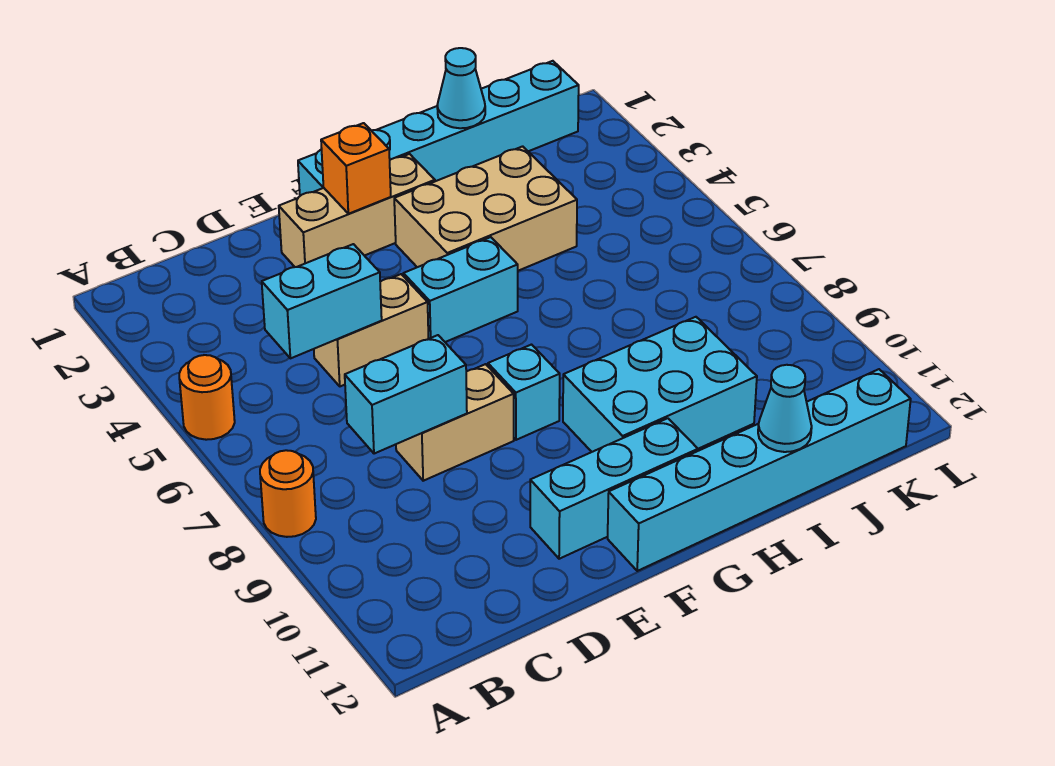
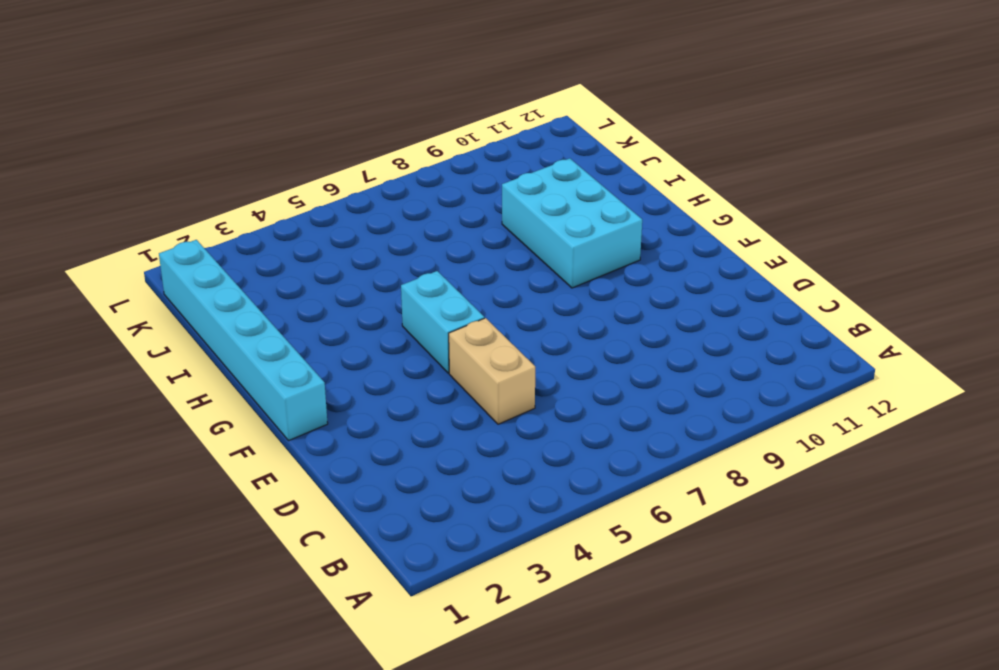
none -> orange round brick A5 level 1
none -> orange round brick A8 level 1
none -> tan brick D8:E8 level 1

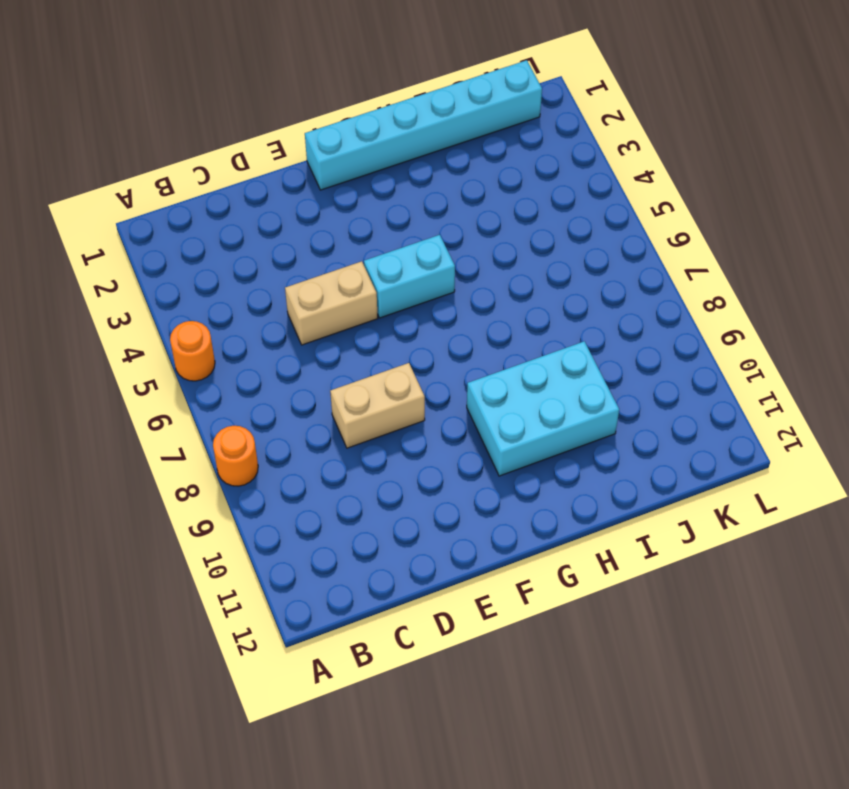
none -> tan brick E2:G2 level 1
none -> cyan brick E11:G11 level 1
none -> cyan brick F8 level 1

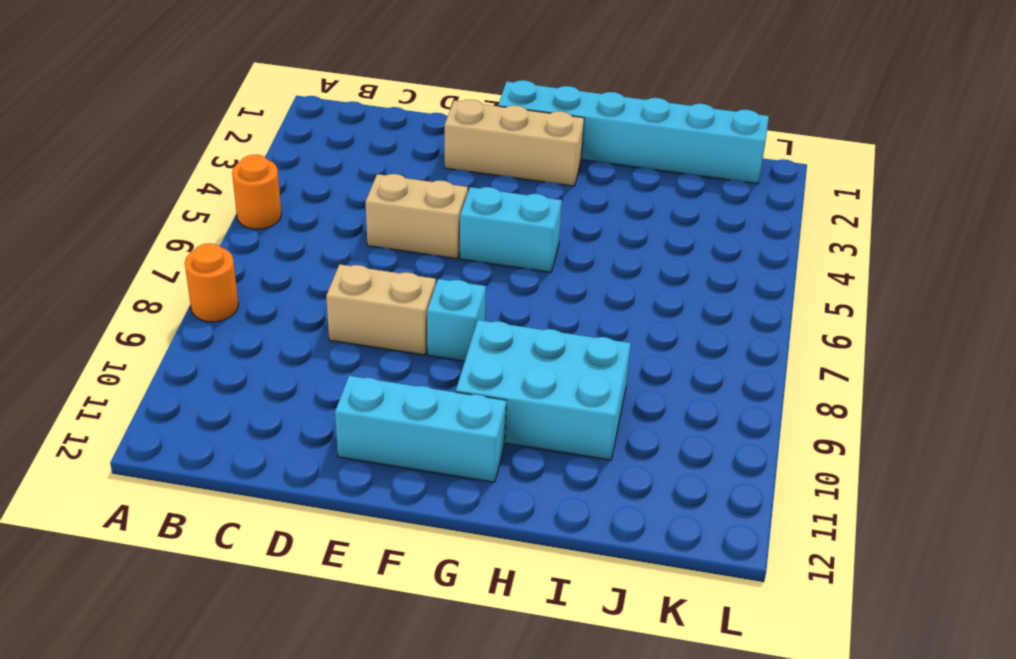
none -> cyan brick F12:K12 level 1
none -> tan brick G3:I4 level 1
none -> cyan brick C5:D5 level 2

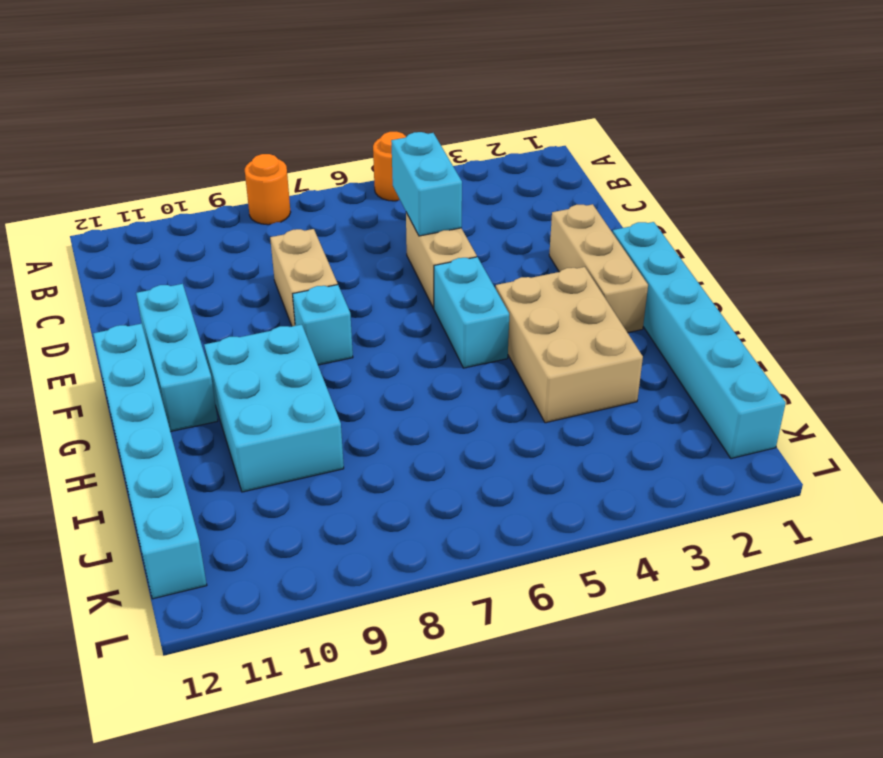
none -> cyan brick C8:D8 level 2
none -> orange brick F2 level 2
none -> cyan cone I1 level 2

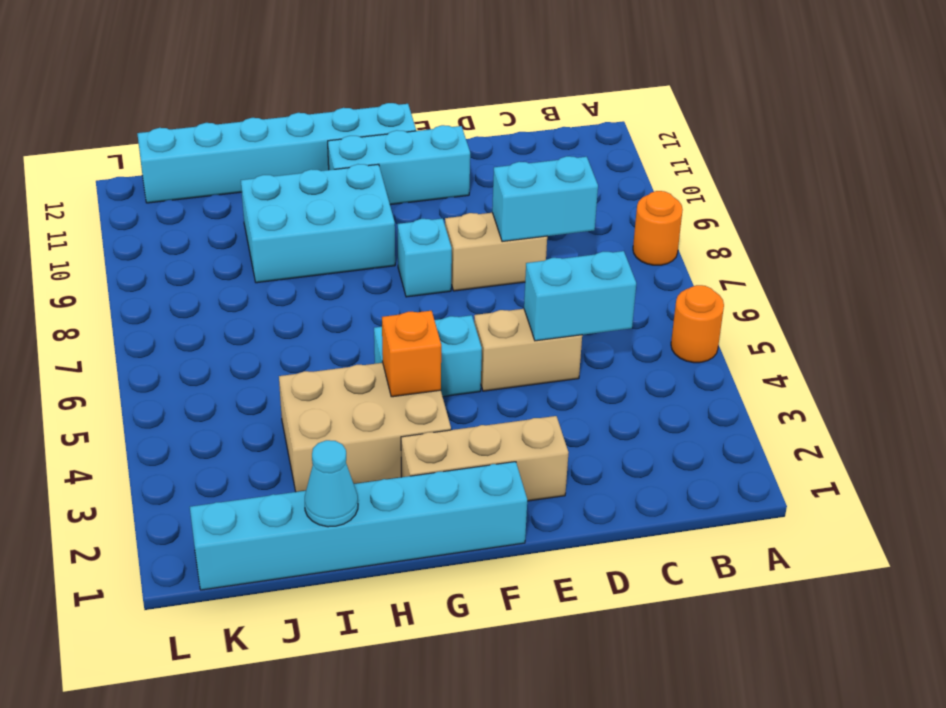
orange brick G4 level 2 -> orange brick F2 level 2
none -> cyan cone I12 level 2

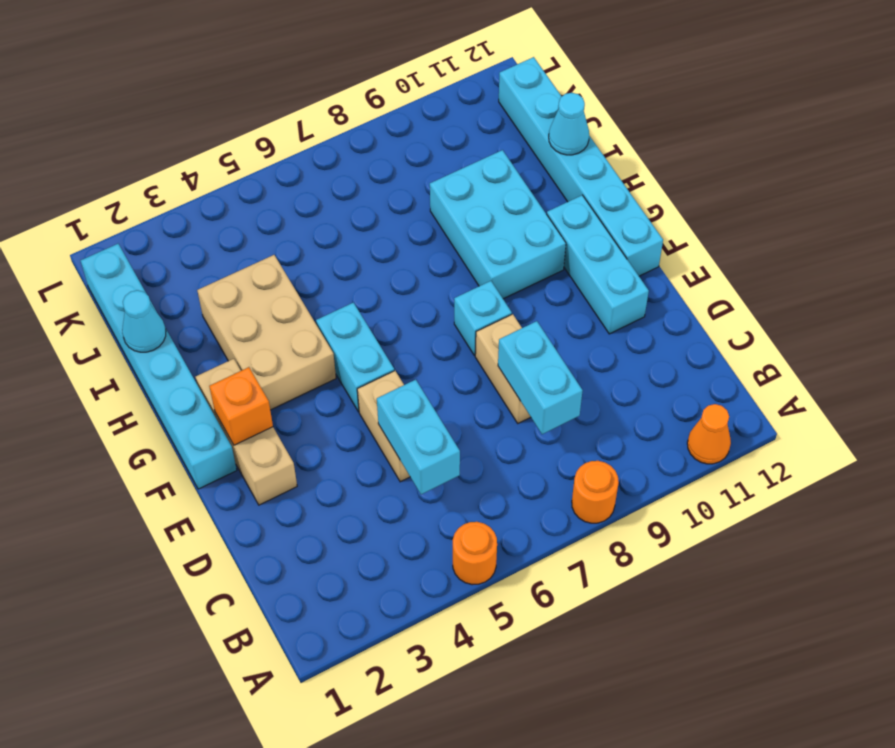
orange cone A11 level 1 -> none

